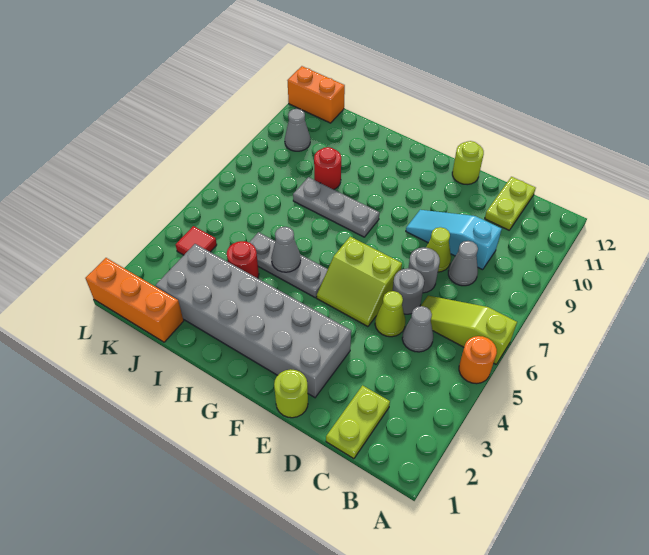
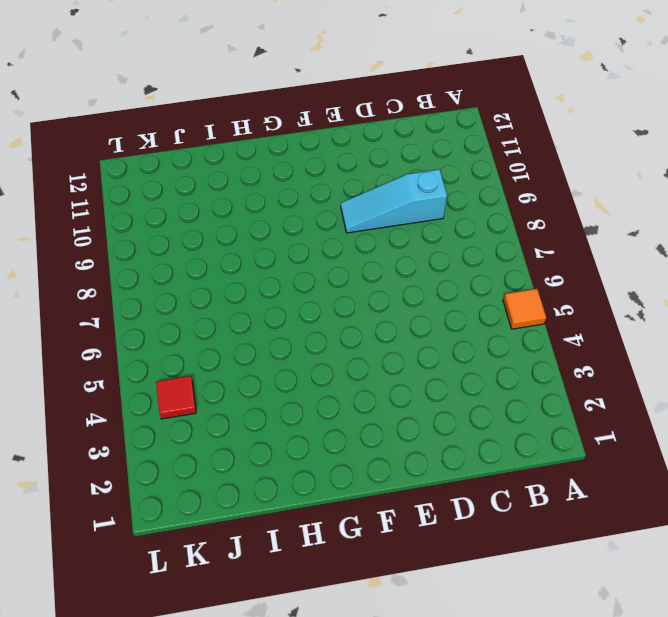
orange tile A5 level 1 -> orange round brick A5 level 1
none -> lime slope A6:C6 level 1 top A
none -> lime plate C1:C2 level 1
none -> grey cone C5 level 1

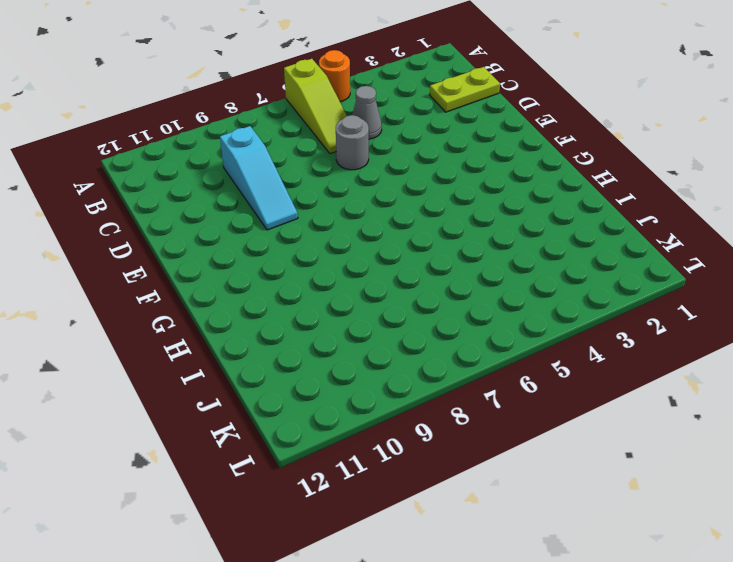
none -> grey cone C8 level 1
none -> lime plate C11:C12 level 1
none -> lime cone D5 level 1

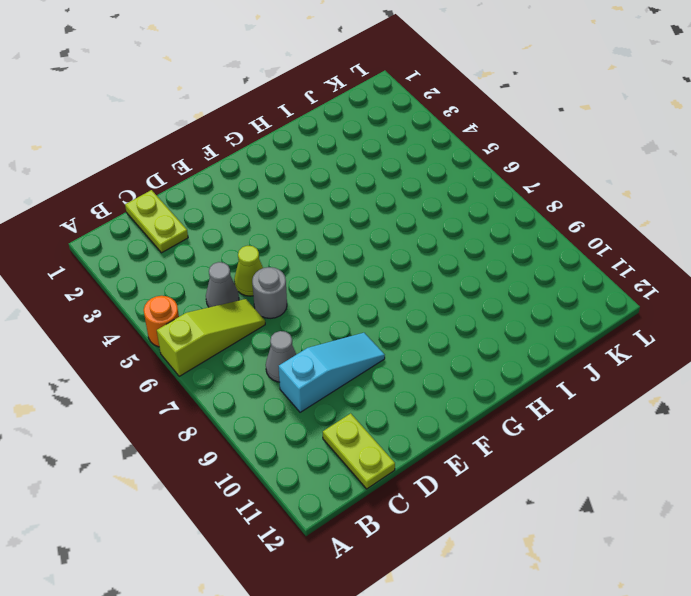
none -> grey round brick D7 level 1
none -> lime cone D8 level 1
none -> lime round brick E1 level 1

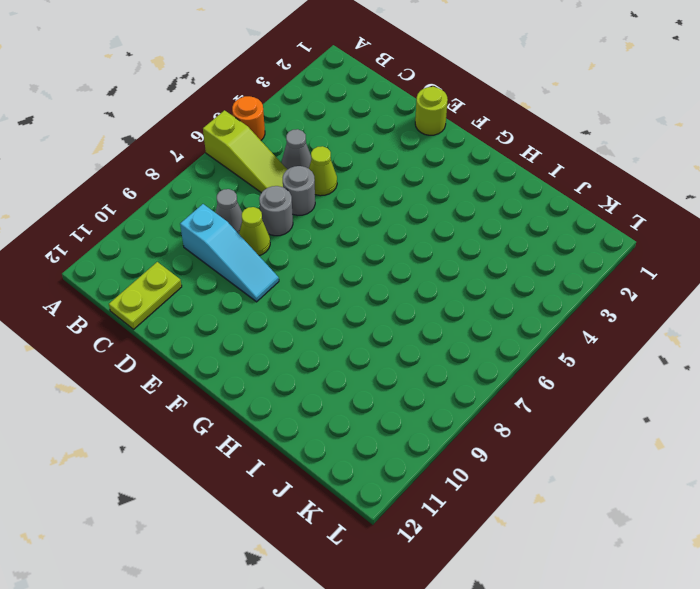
none -> lime plate C1:C2 level 1
none -> grey brick E2:J3 level 1
none -> lime slope E5:F6 level 1 top 6

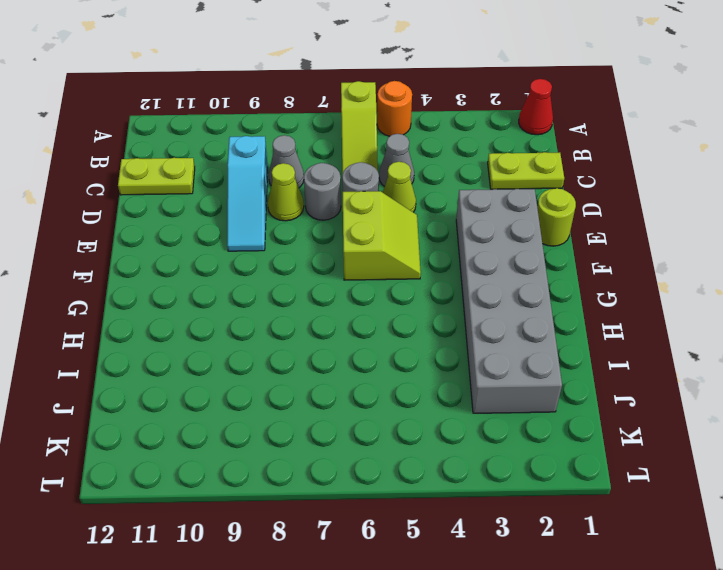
red cone A1 level 1 -> none
none -> lime round brick E12 level 1
none -> grey plate G5:I5 level 1
none -> grey plate G8:I8 level 1

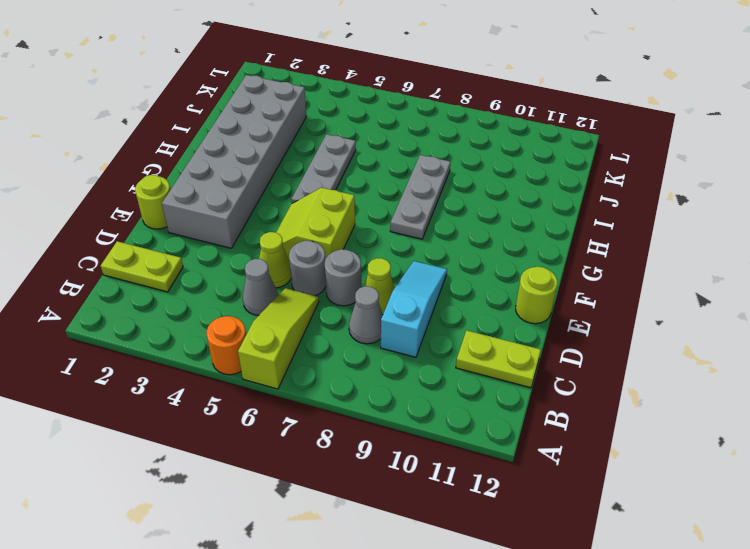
none -> red round brick I4 level 1
none -> red round brick I9 level 1
none -> orange brick J1:L1 level 1

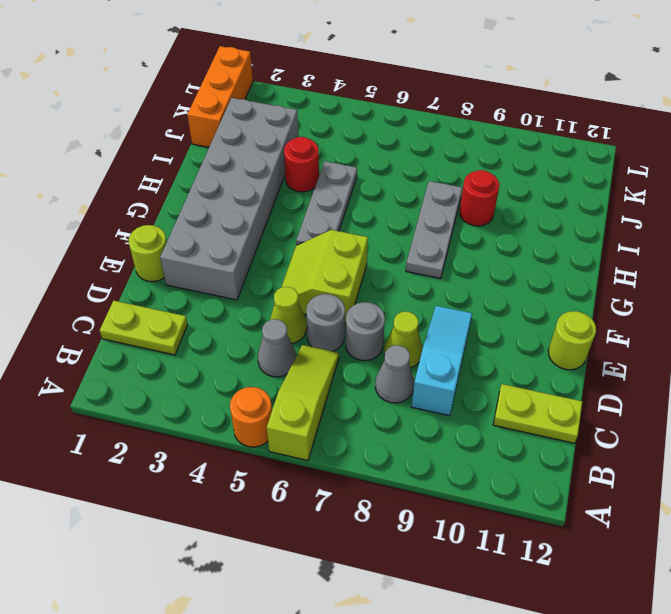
none -> red tile K4 level 1
none -> grey cone K10 level 1
none -> orange brick K12:L12 level 1

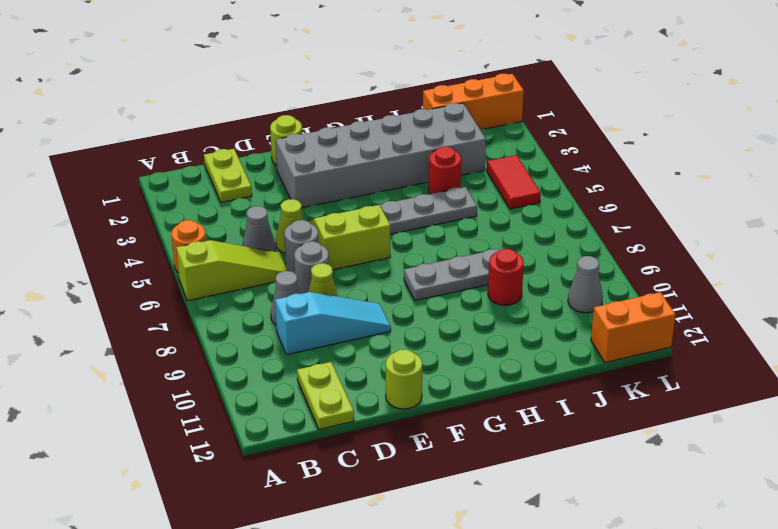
red tile K4:K5 level 1 -> red tile K4 level 1
none -> grey cone H5 level 2

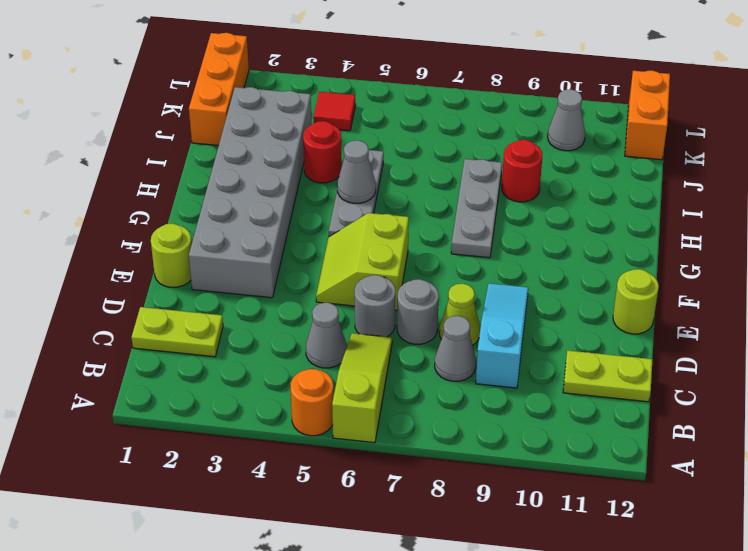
none -> lime cone D5 level 1

